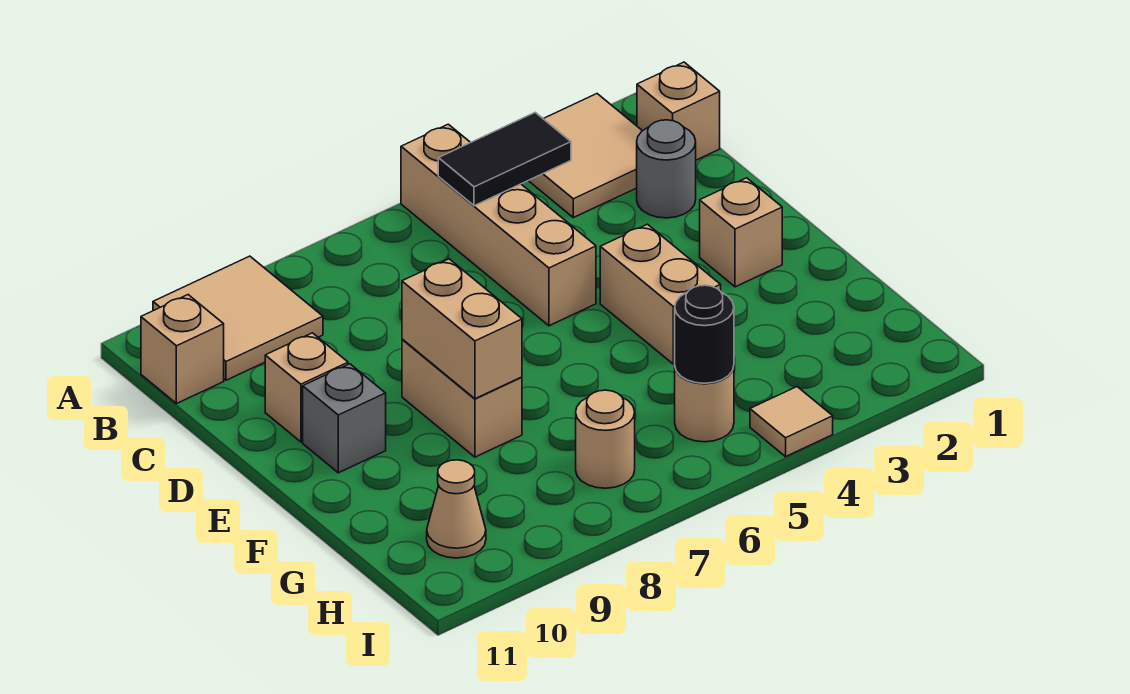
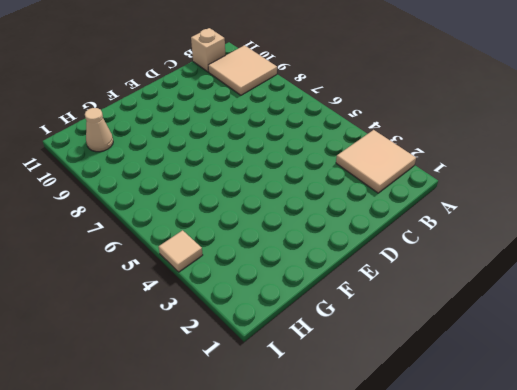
none -> tan brick A5:D5 level 1
none -> tan brick B1 level 1
none -> grey round brick C2 level 1

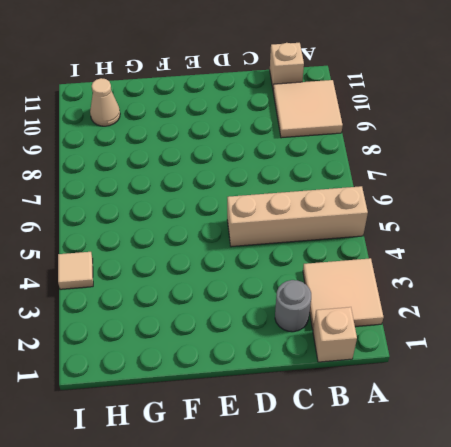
none -> tan brick D10 level 1
none -> tan brick E2 level 1
none -> tan brick E4:F4 level 1

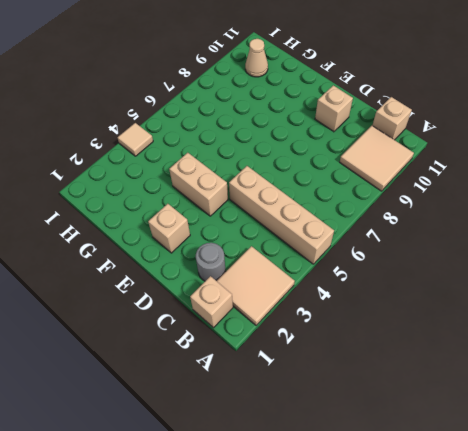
none -> tan brick E8:F8 level 1
none -> grey brick E10 level 1
none -> tan round brick H5 level 1

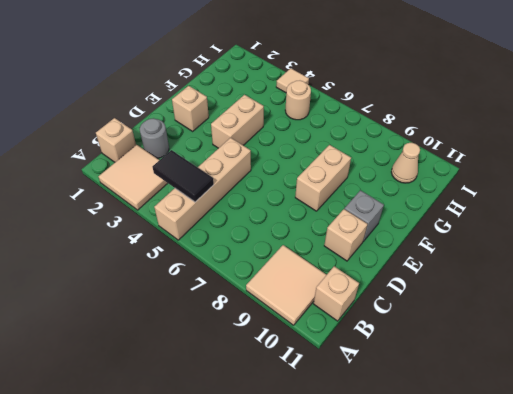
none -> tan round brick H7 level 1
none -> tan brick E8:F8 level 2
none -> black round brick H5 level 2

